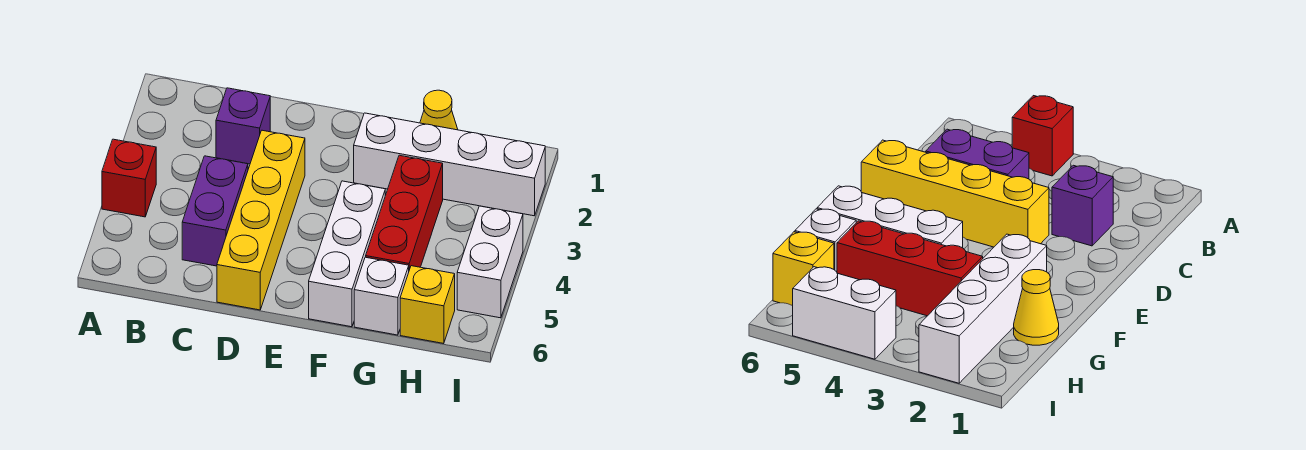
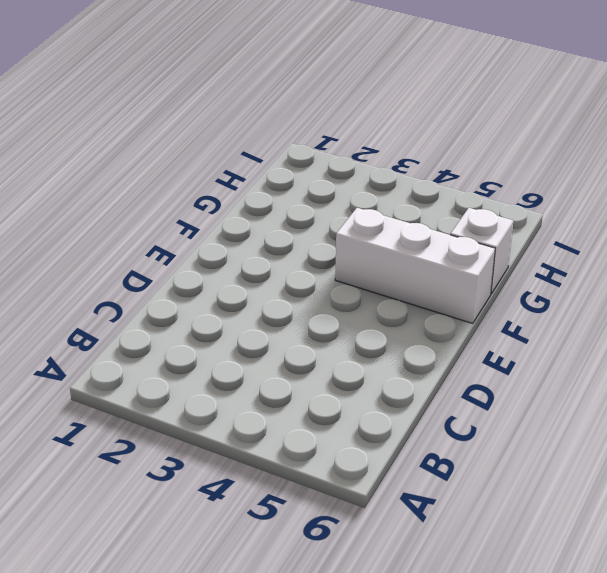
none -> red brick A4 level 1
none -> purple brick C2 level 1

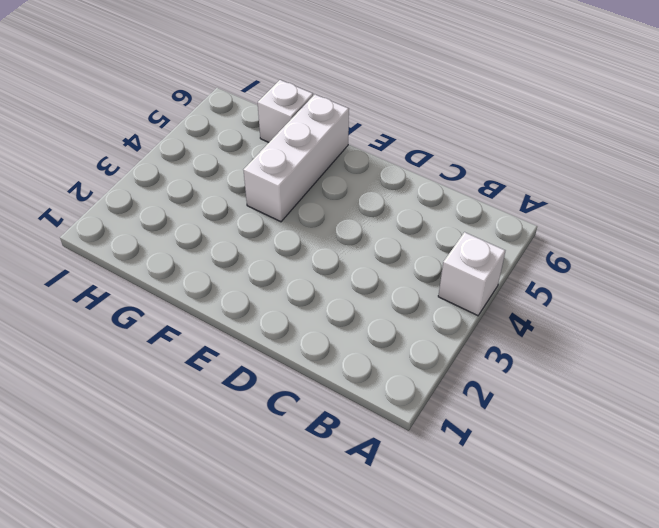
white brick A4 level 1 -> red brick A4 level 1
none -> purple brick C2 level 1
none -> purple brick C4:C5 level 1

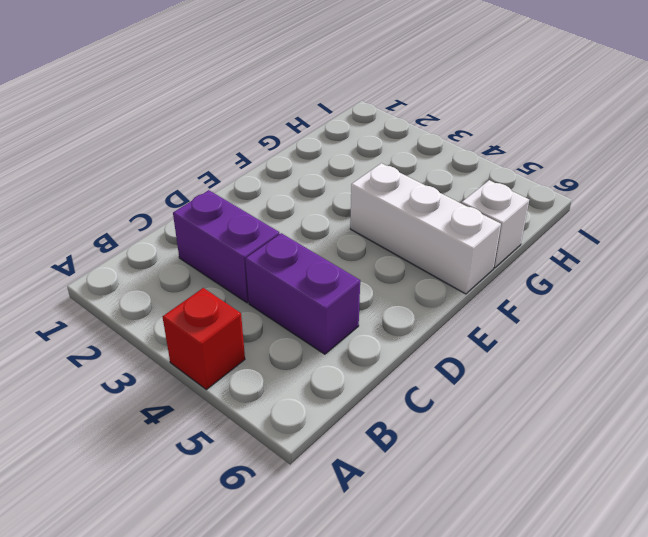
purple brick C2:C3 level 1 -> purple brick C2 level 1
none -> yellow brick D3:D6 level 1
none -> white brick F2:I2 level 1

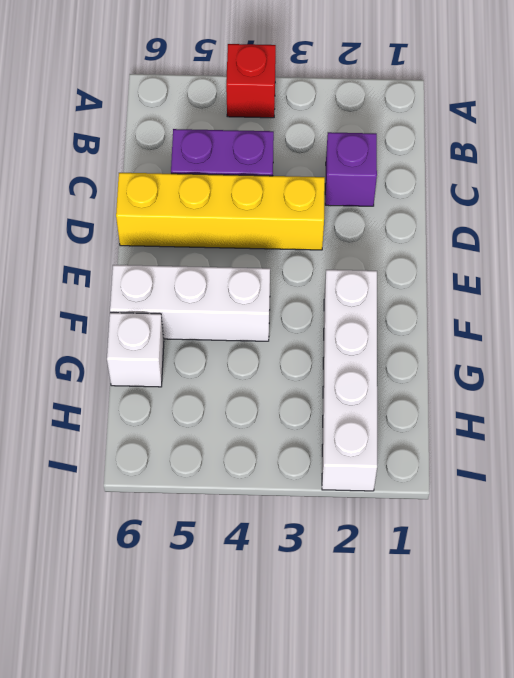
none -> yellow cone G1 level 1
none -> red brick G3:G5 level 1

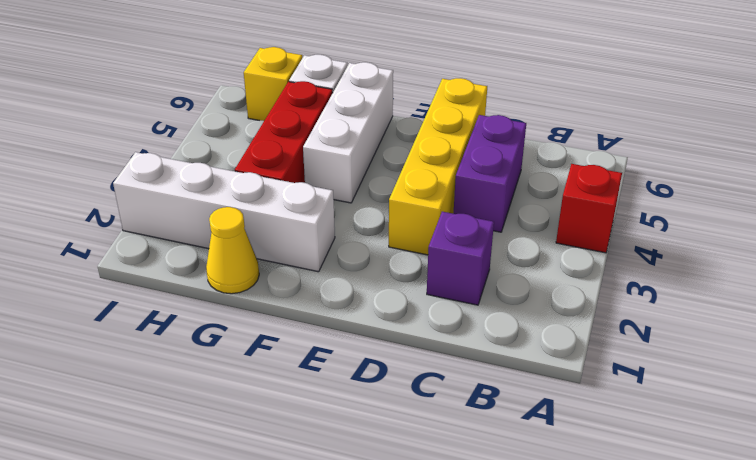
none -> white brick I4:I5 level 1

